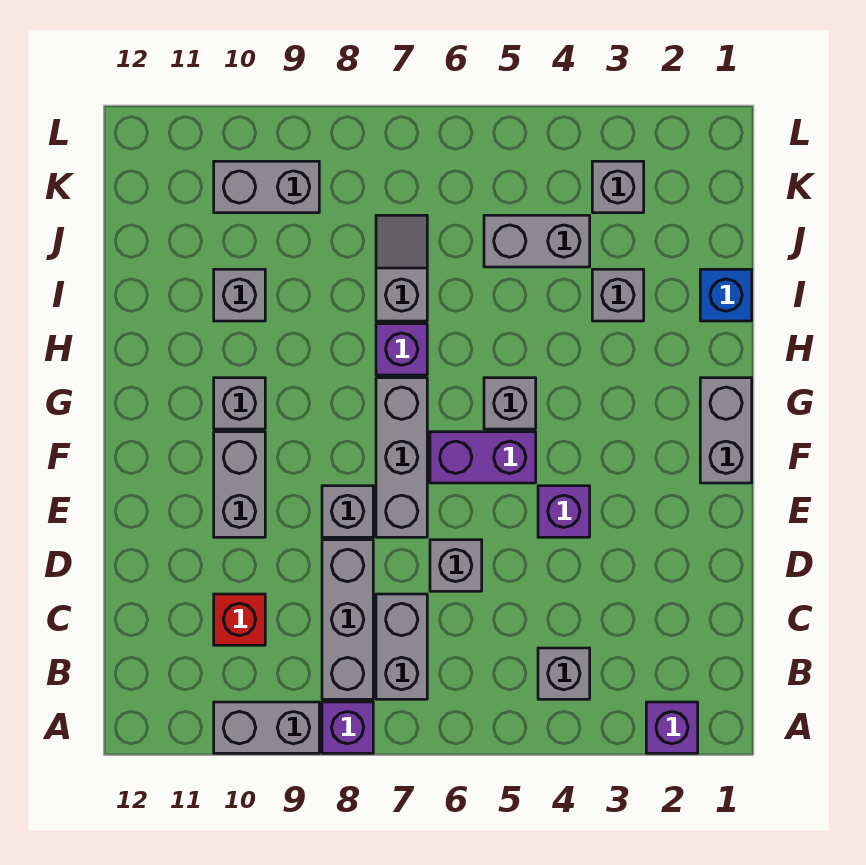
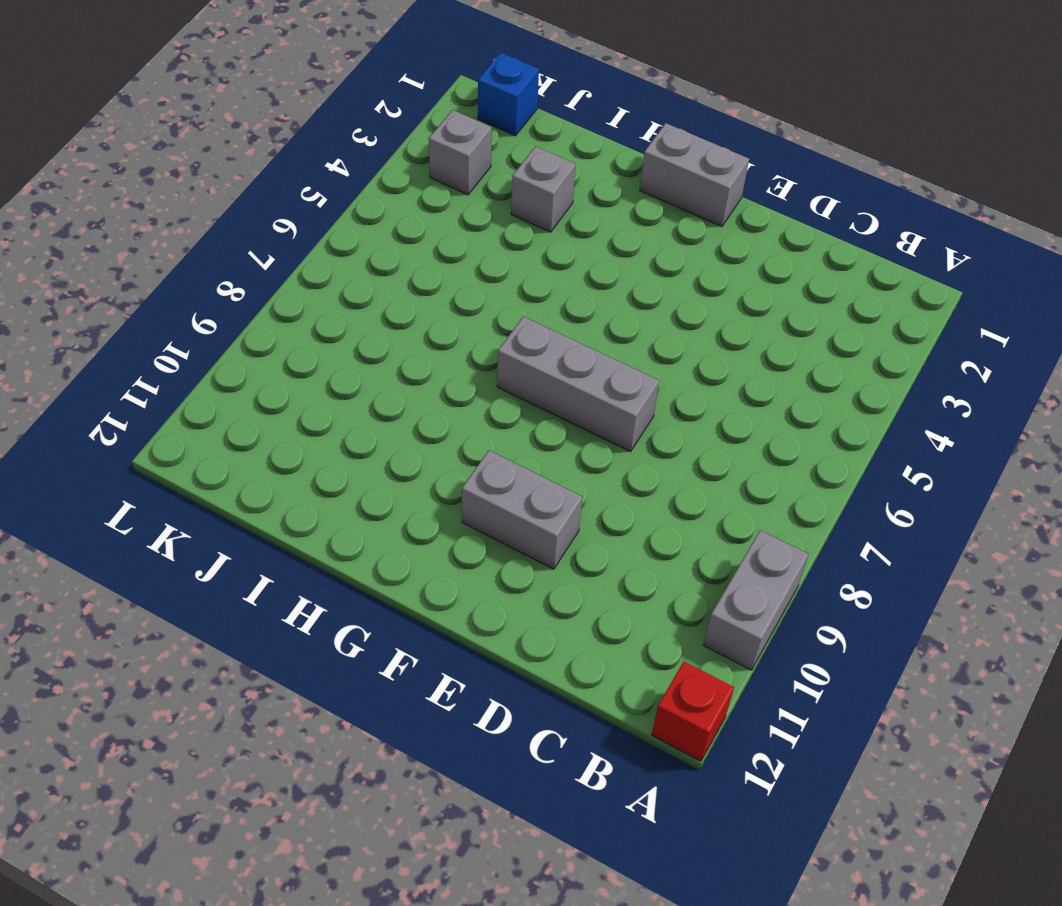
red brick A12 level 1 -> red brick C10 level 1
blue brick K1 level 1 -> blue brick I1 level 1
none -> purple brick A2 level 1
none -> purple brick A8 level 1
none -> grey brick B4 level 1

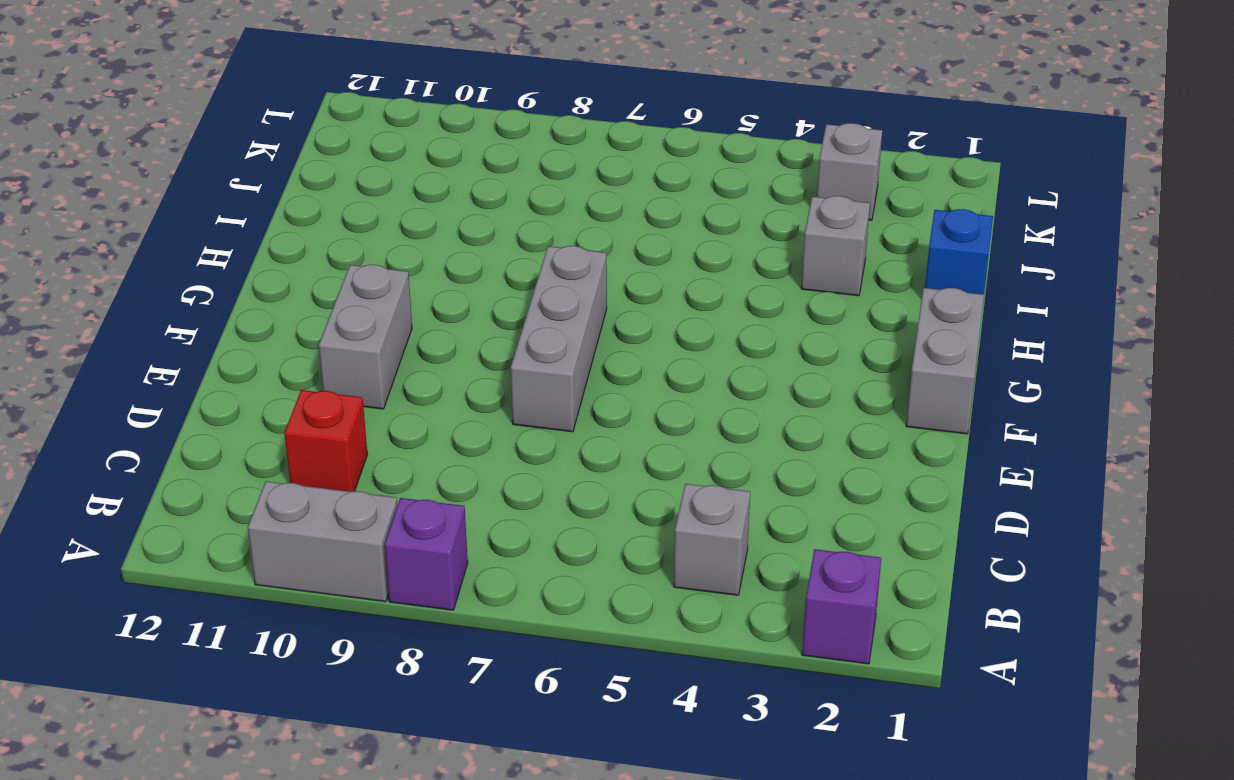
none -> grey brick B7:C7 level 1
none -> grey brick B8:D8 level 1
none -> grey brick D6 level 1

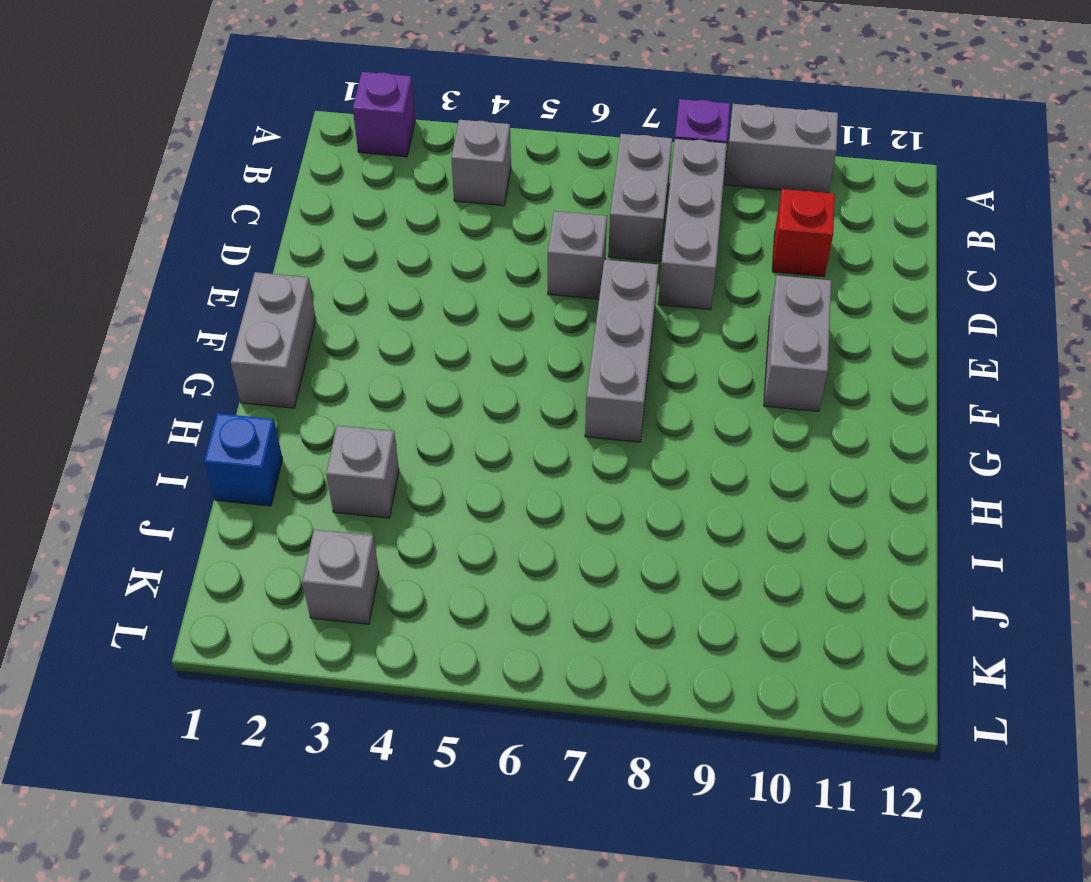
none -> purple brick E4 level 1
none -> grey brick E8 level 1
none -> purple brick F5:F6 level 1

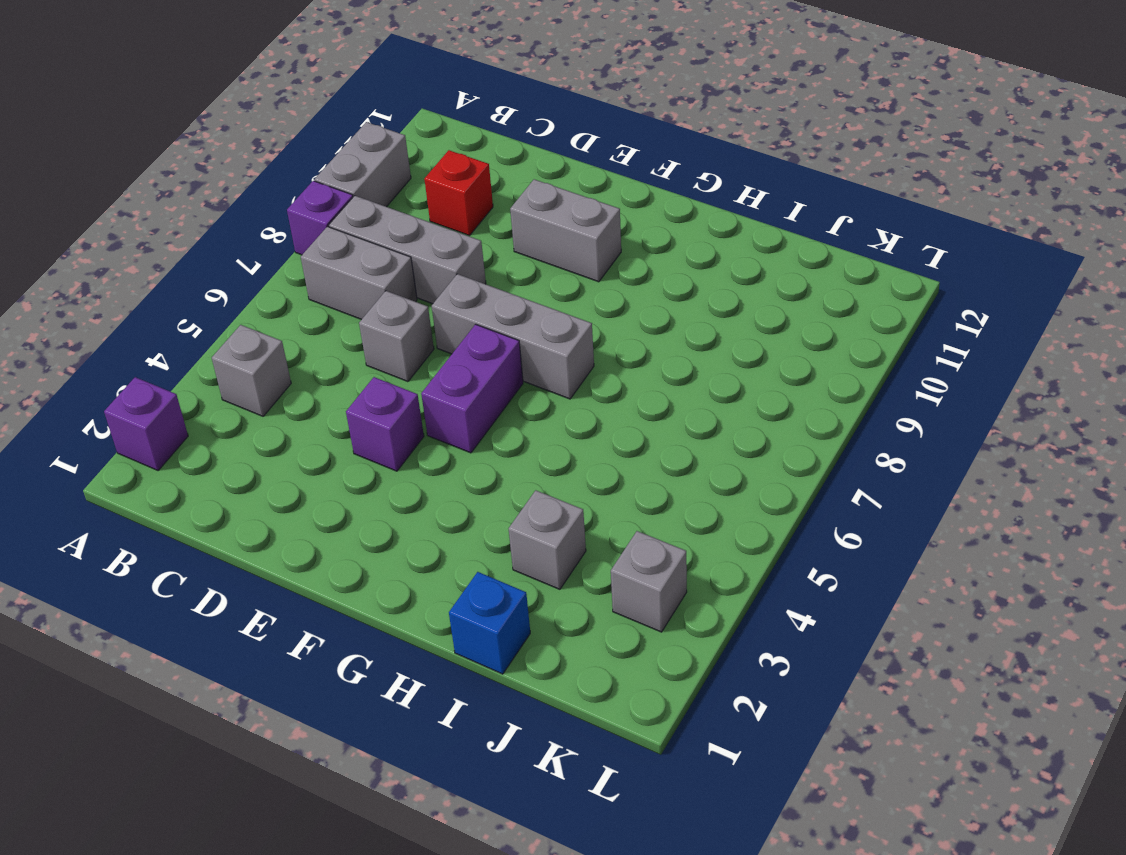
none -> grey brick E8 level 1
none -> grey brick F1:G1 level 1
none -> grey brick G5 level 1

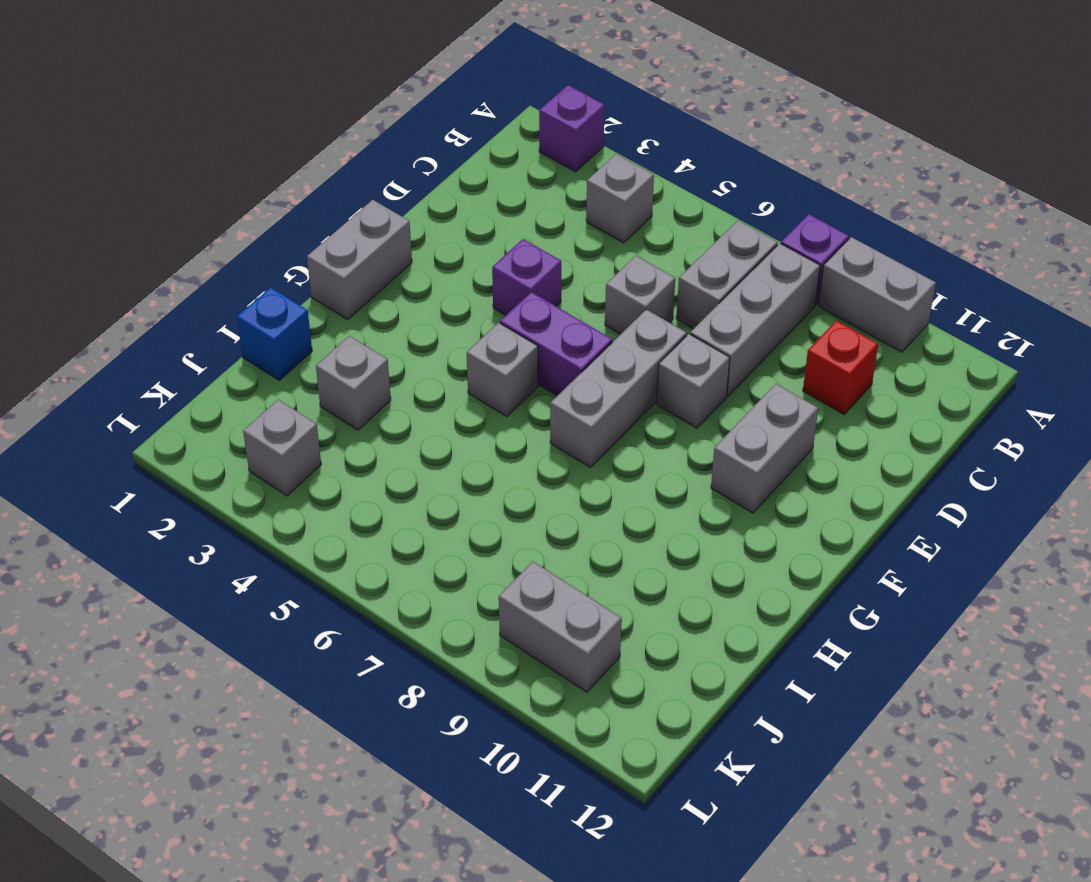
none -> grey brick G10 level 1
none -> purple brick H7 level 1
none -> grey slope I7:J7 level 1 top I

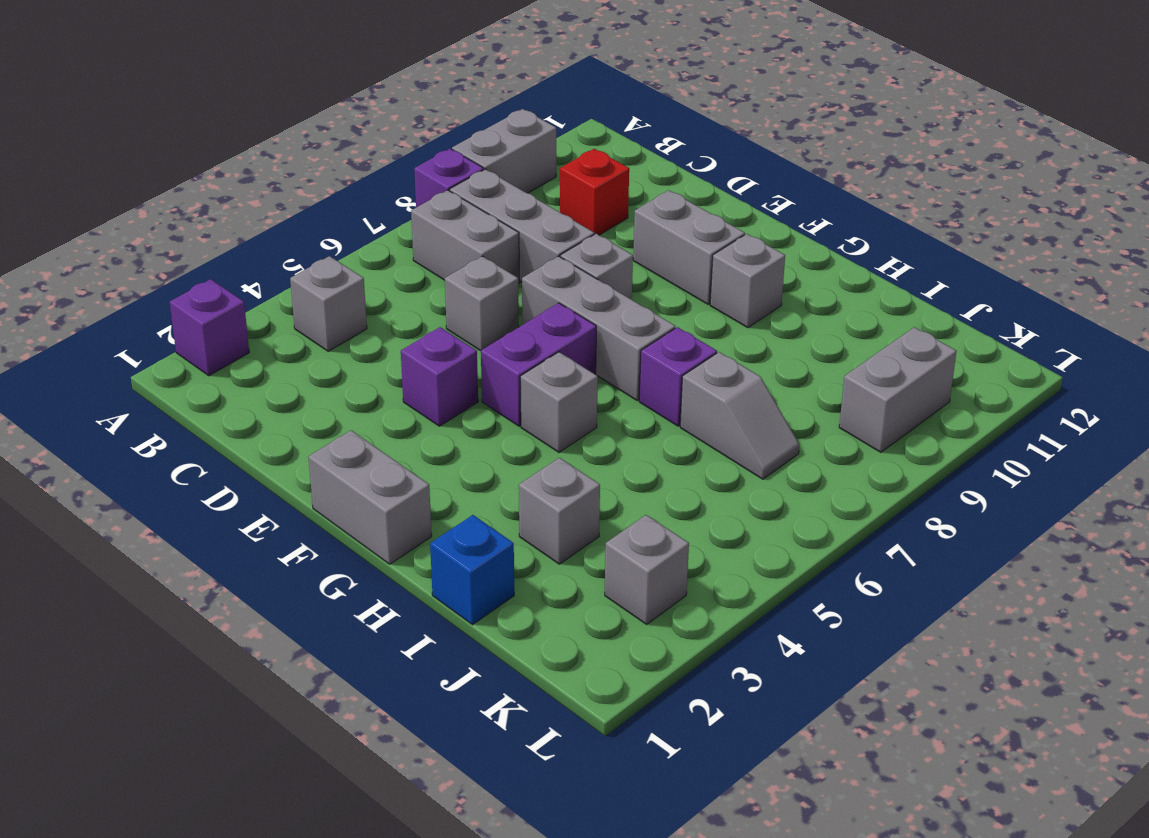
none -> grey brick I10 level 1
none -> grey brick J4:J5 level 1

